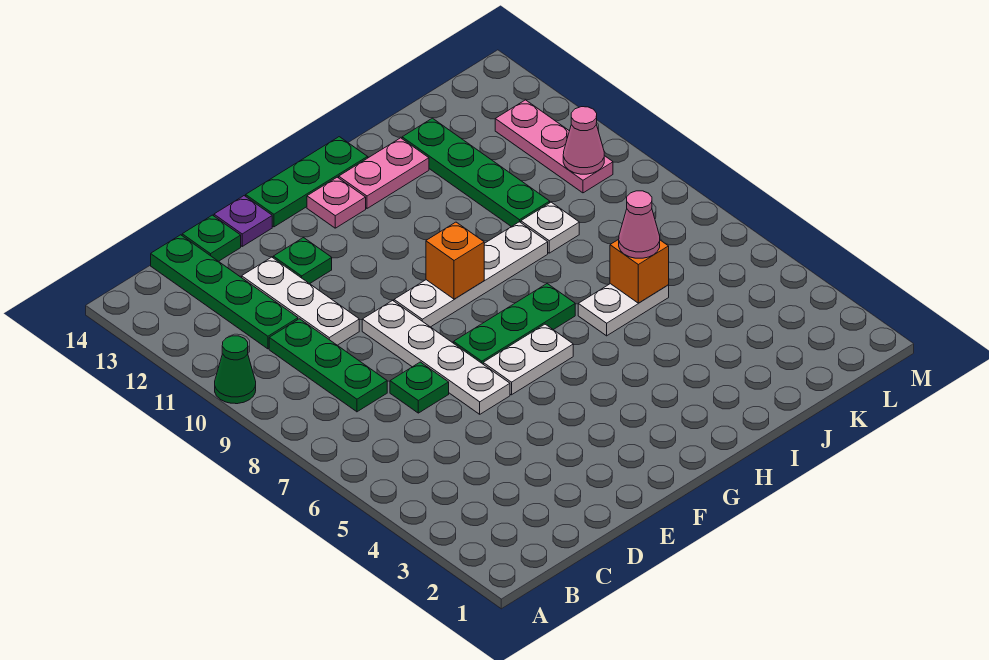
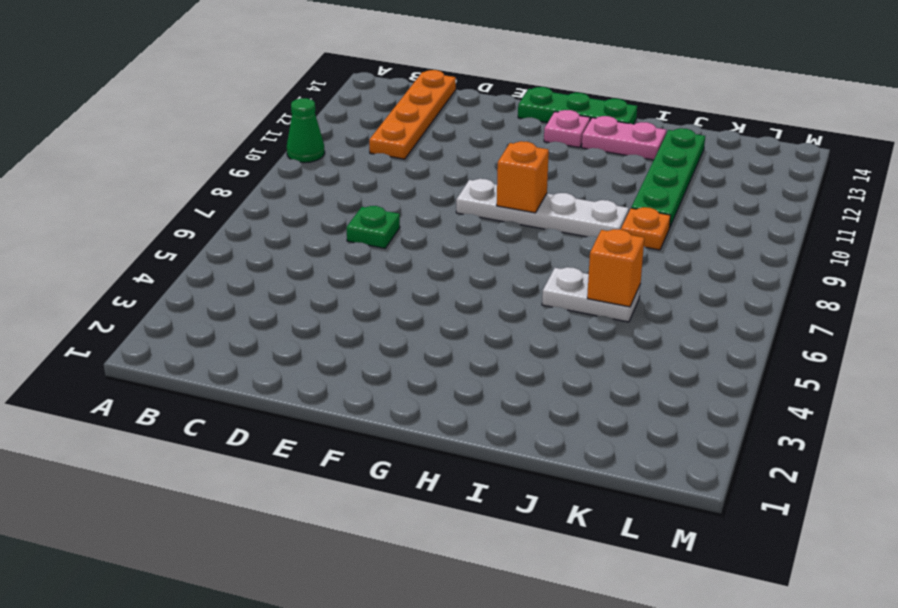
orange plate C11:C14 level 1 -> green plate C11:C14 level 1
orange plate J9 level 1 -> white plate J9 level 1
none -> green plate C8:C10 level 1
none -> white plate D10:D12 level 1
none -> green plate D14 level 1

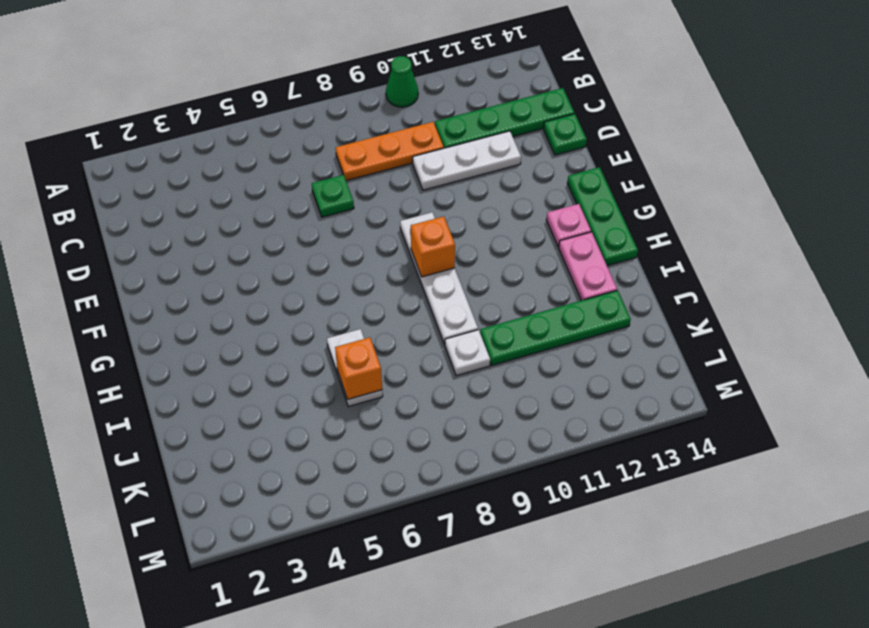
orange plate C8:C10 level 1 -> green plate C8:C10 level 1
none -> white plate E6:E9 level 1
none -> green plate E12 level 1
none -> purple plate E14 level 1

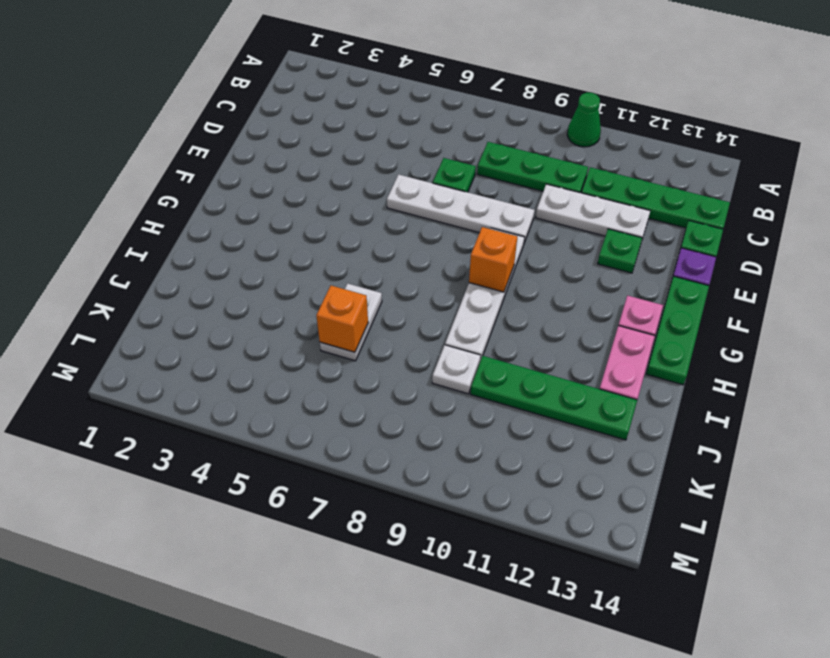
none -> white plate F6:G6 level 1
none -> green plate F7:H7 level 1
none -> pink plate L10:L12 level 1

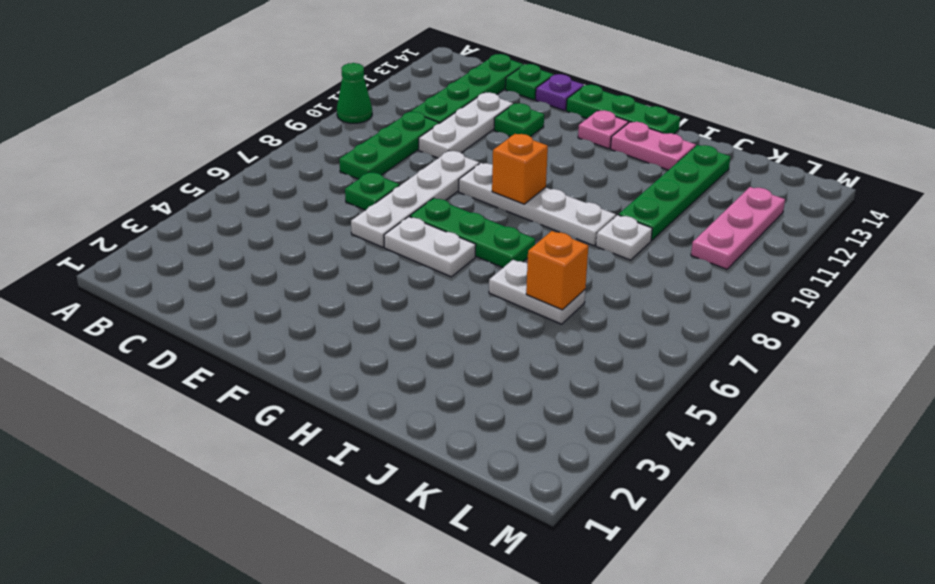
none -> pink cone L10 level 2
none -> pink cone J6 level 3

